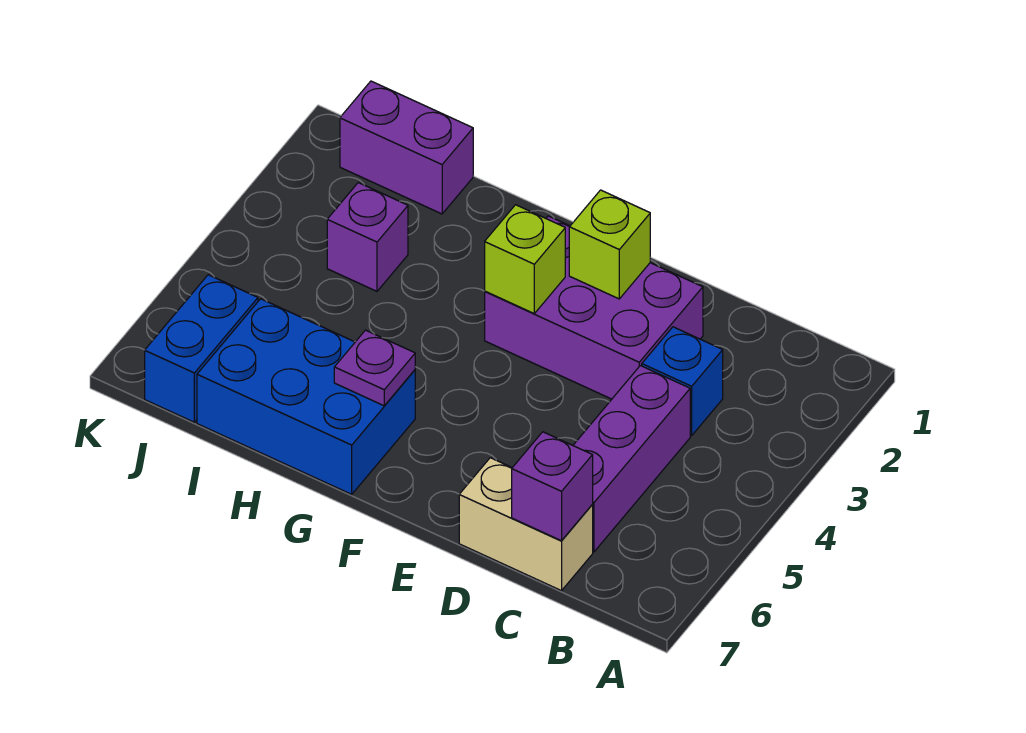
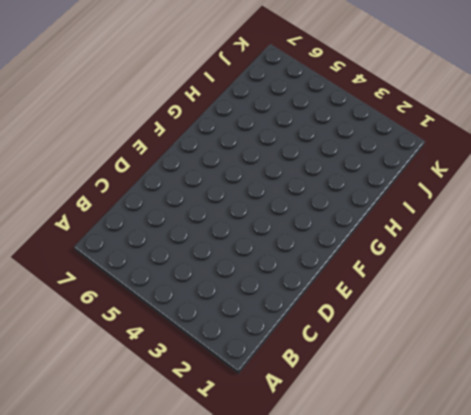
none -> blue brick C3 level 1
none -> purple brick C4:C6 level 1
none -> tan brick C7:D7 level 1

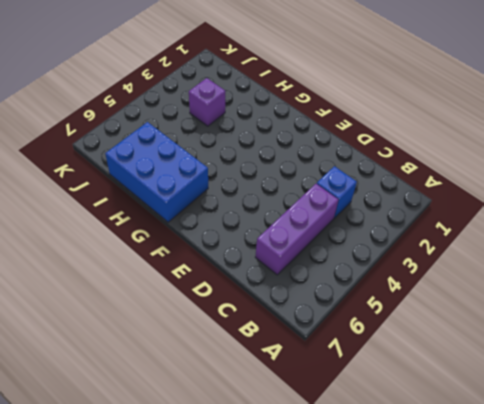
none -> tan brick C7:D7 level 1
none -> purple brick D2:F3 level 1
none -> purple brick I1:J1 level 1

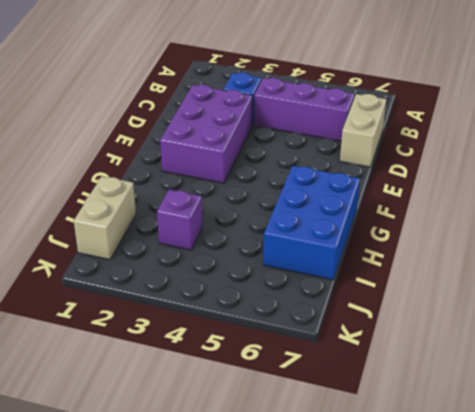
tan brick I1:J1 level 1 -> purple brick I1:J1 level 1
none -> blue brick J6:J7 level 1
none -> purple brick C7 level 2
none -> lime brick E2 level 2

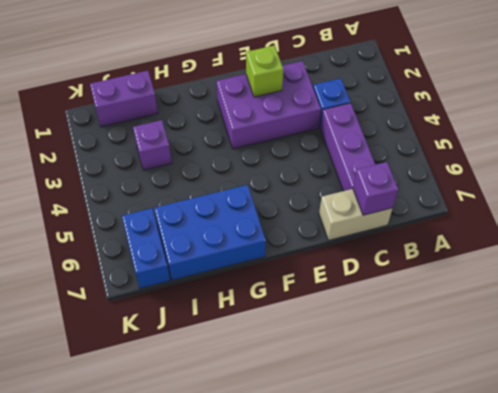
none -> lime brick F3 level 2
none -> purple plate G6 level 2

